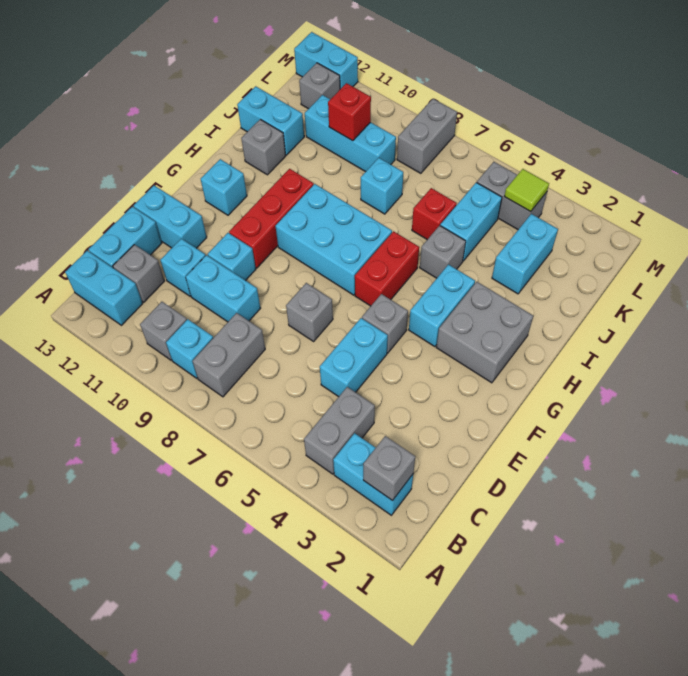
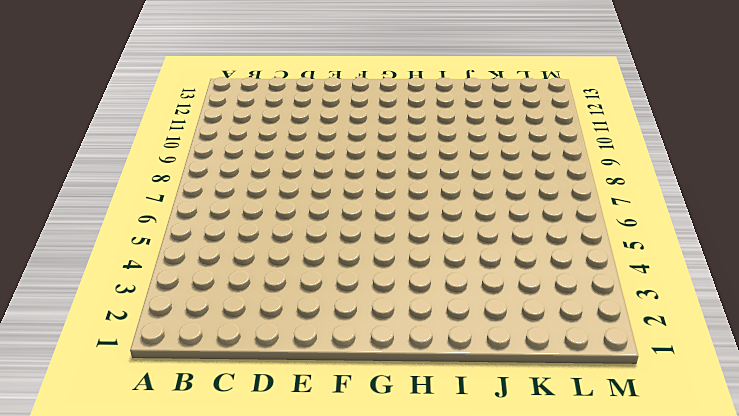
none -> cyan brick B2:B3 level 1
none -> grey brick B4:C4 level 1
none -> grey brick B8:C8 level 1
none -> cyan brick B9 level 1

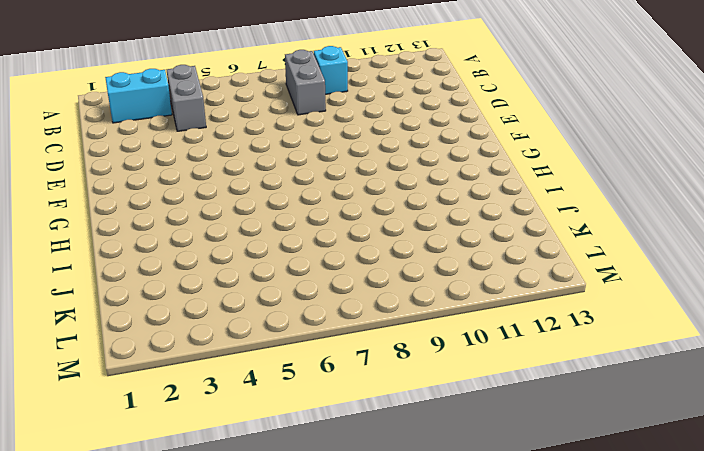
none -> grey brick B10 level 1
none -> cyan brick B12:B13 level 1
none -> grey brick C12 level 1
none -> cyan brick C13:D13 level 1

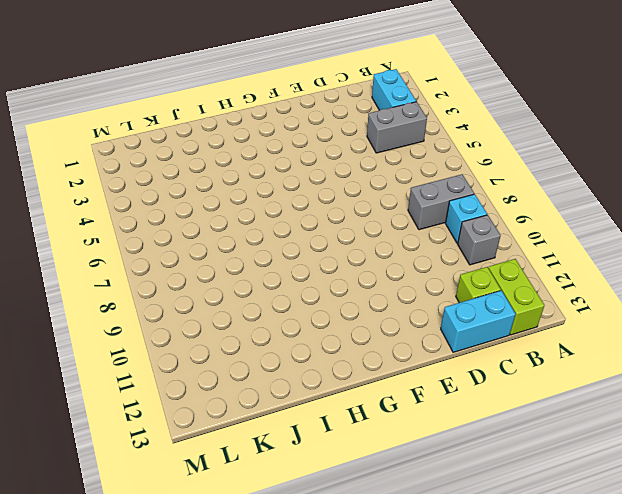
lime brick B12:B13 level 1 -> cyan brick B12:B13 level 1
lime brick C12 level 1 -> grey brick C12 level 1
none -> cyan brick D5:E5 level 1
none -> cyan brick D9:D10 level 1
none -> cyan brick D11 level 1
none -> grey brick E7 level 1

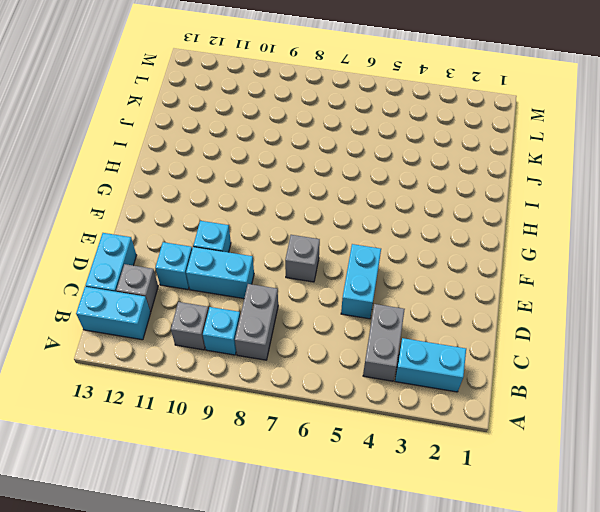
none -> cyan brick E12:E13 level 1
none -> grey brick F5 level 1
none -> red brick F10:H10 level 1
none -> grey brick G2:H3 level 1

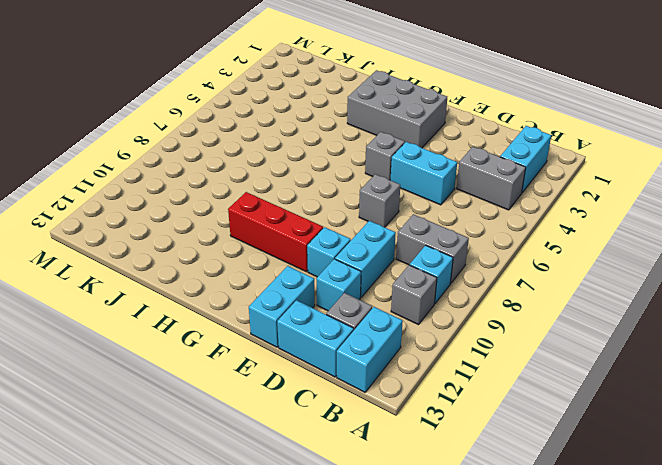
grey brick F2:H3 level 1 -> grey brick G2:H3 level 1
none -> cyan brick G4:H4 level 1
none -> red brick G6:H6 level 1
none -> cyan brick G7:H9 level 1
none -> cyan brick G12 level 1

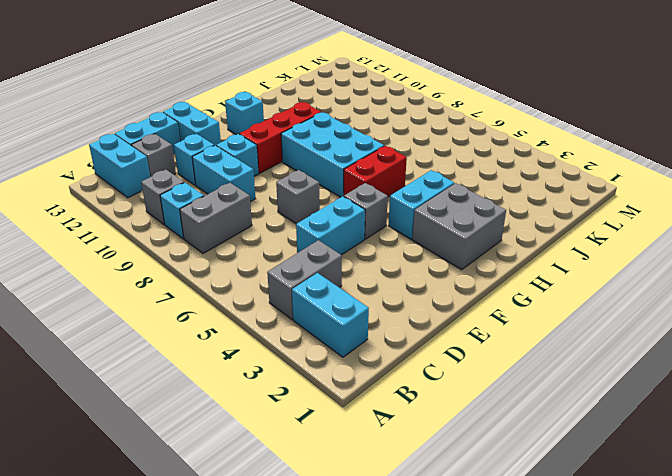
none -> grey brick I5 level 1
none -> grey brick I12 level 1
none -> cyan brick J3:K3 level 1
none -> cyan brick J5:K5 level 1

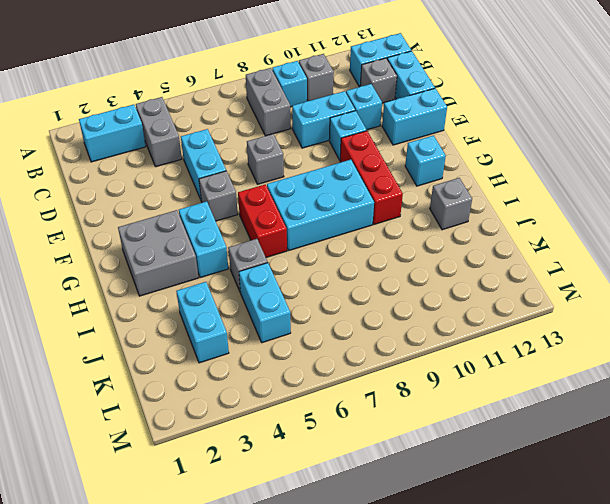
none -> red brick J6 level 1
none -> cyan brick J8 level 1
none -> cyan brick J12:J13 level 1
none -> cyan brick K9:K11 level 1

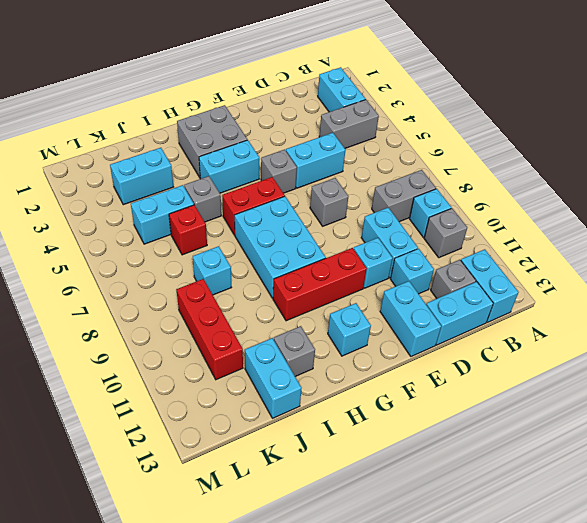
red brick K9:K11 level 1 -> cyan brick K9:K11 level 1
none -> grey brick L4:L5 level 1
none -> grey brick L8:M8 level 1
none -> grey brick L12 level 1
none -> cyan brick M12:M13 level 1

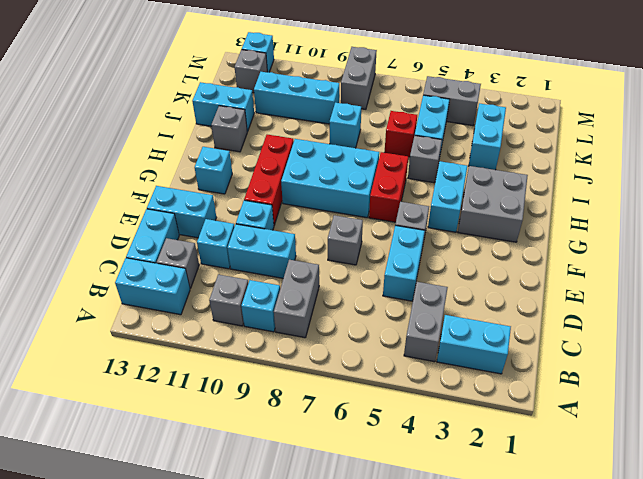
cyan brick M12 level 1 -> cyan brick M12:M13 level 1
none -> grey brick B2 level 2
none -> red brick K10 level 2
none -> lime tile L4 level 2

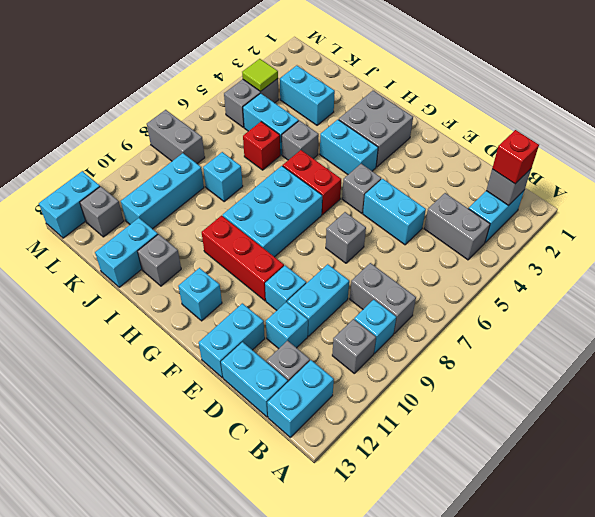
red brick B2 level 3 -> red brick K10 level 2

